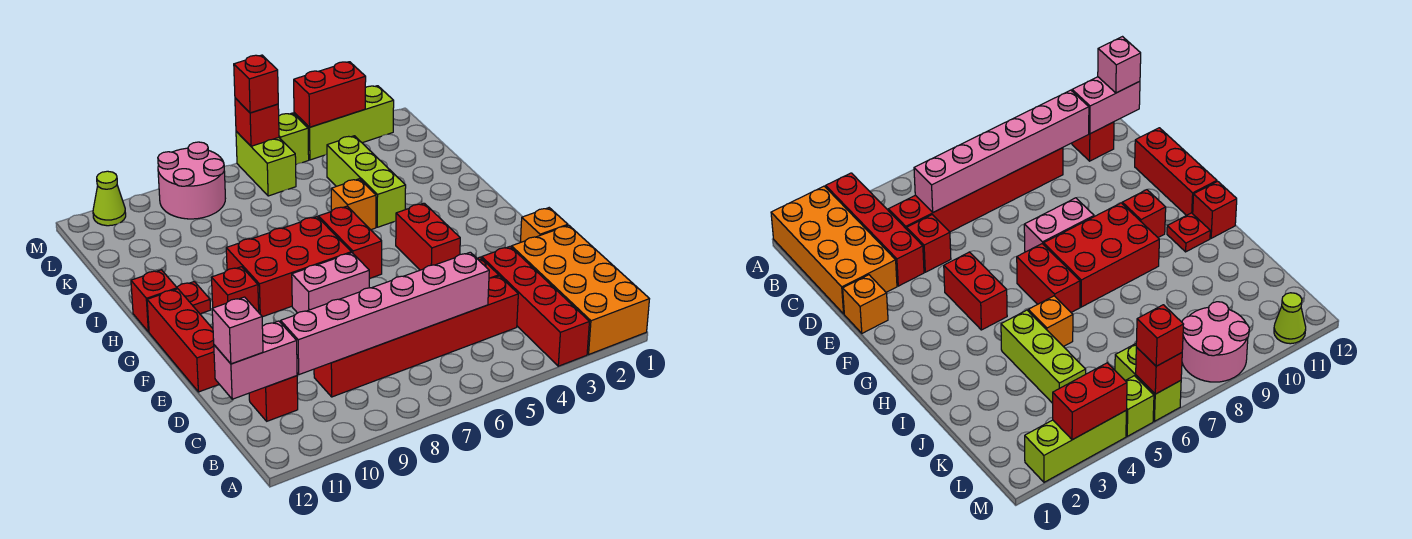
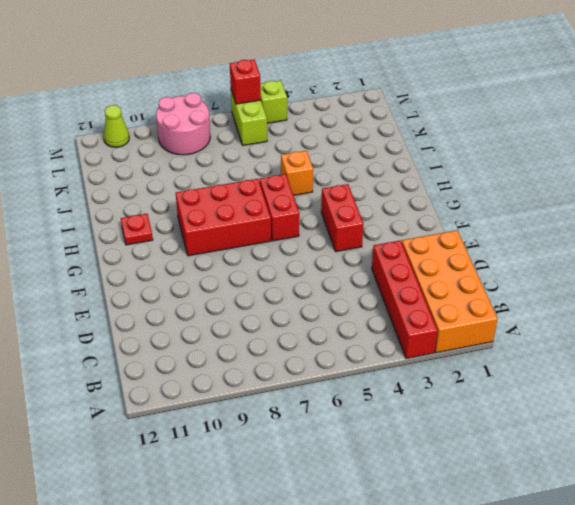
none -> red brick C4:C9 level 1
none -> red brick C11 level 1
none -> red brick D4 level 1

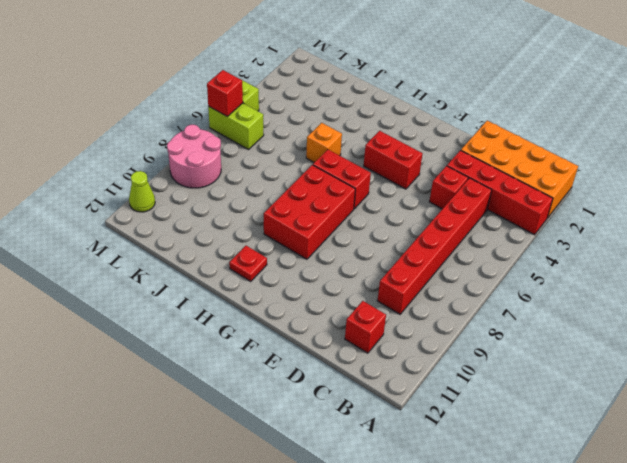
none -> orange brick E1 level 1
none -> red brick E12:G12 level 1
none -> pink brick F7:F8 level 1

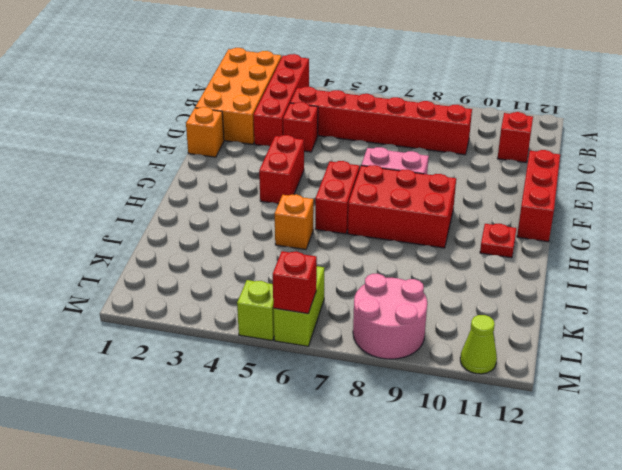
none -> red brick G10 level 1
none -> red brick H12 level 1
none -> lime brick I4:K4 level 1

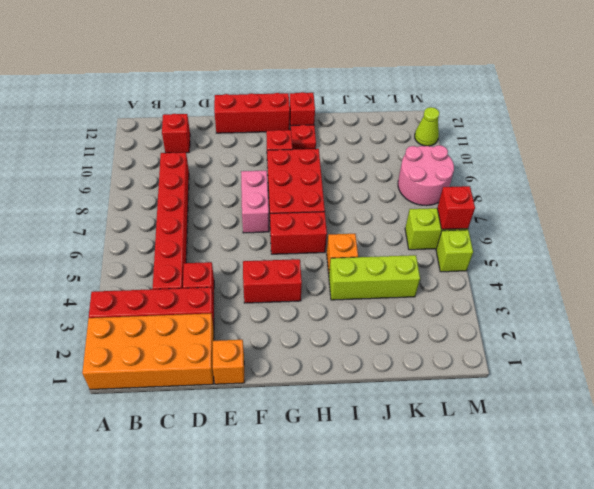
none -> lime brick M2:M4 level 1
none -> pink brick C5:C10 level 2
none -> pink brick C11:C12 level 2

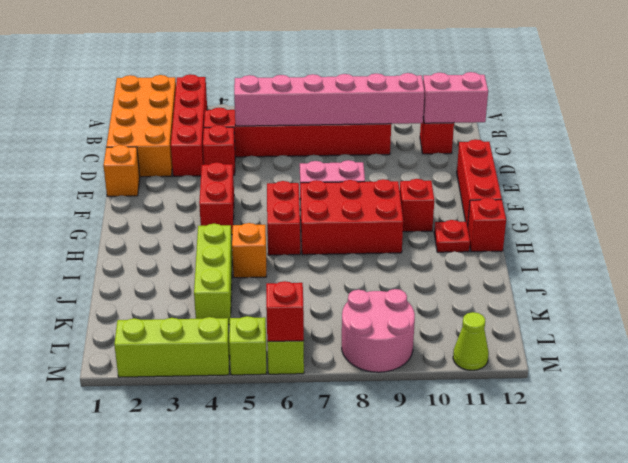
none -> red brick M3:M4 level 2
none -> pink brick C12 level 3
none -> red brick M6 level 3

